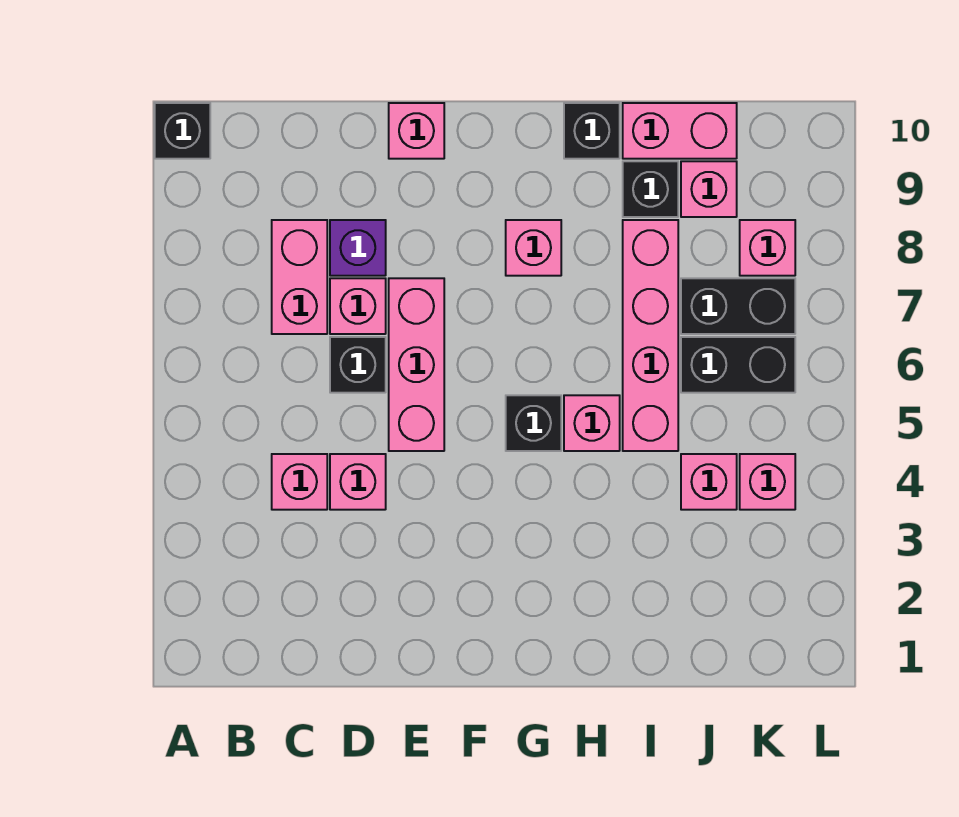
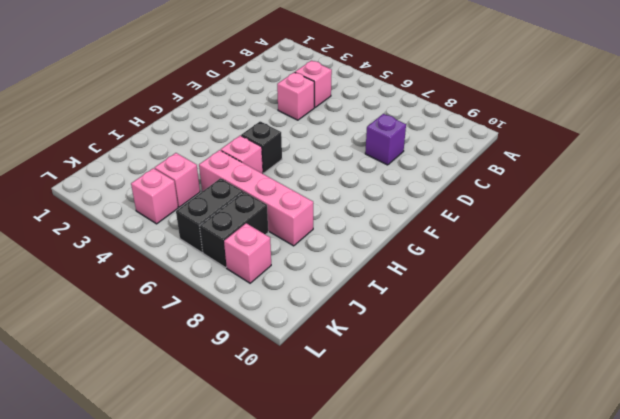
none -> black brick A10 level 1
none -> pink brick C7:C8 level 1
none -> black brick D6 level 1

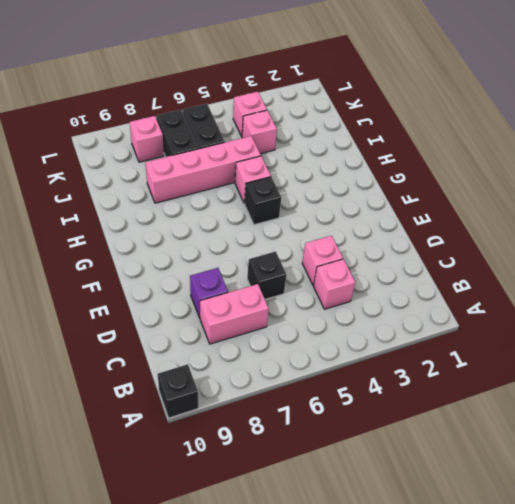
none -> pink brick D7 level 1
none -> pink brick E5:E7 level 1
none -> pink brick E10 level 1

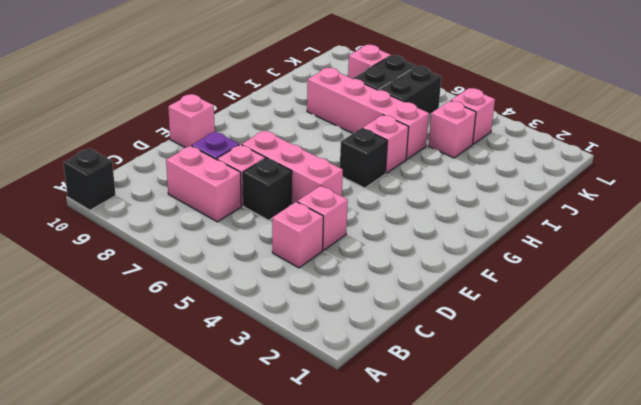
none -> pink brick G8 level 1
none -> black brick H10 level 1
none -> black brick I9 level 1

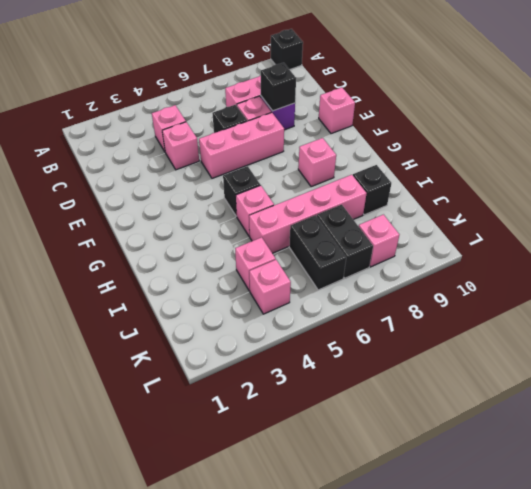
black brick D8 level 2 -> black brick H10 level 1
none -> pink brick I10:J10 level 1
none -> pink brick J9 level 1

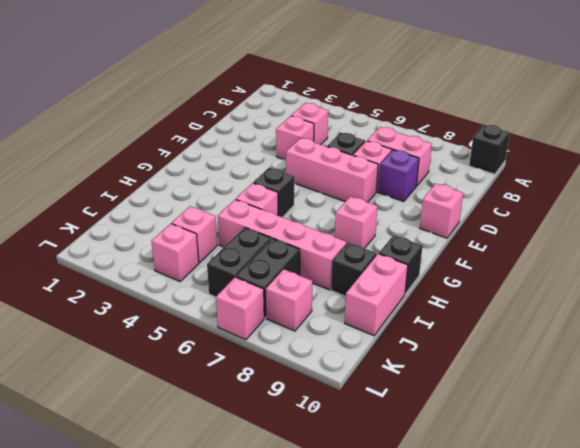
pink brick L7 level 1 -> pink brick J9 level 1

